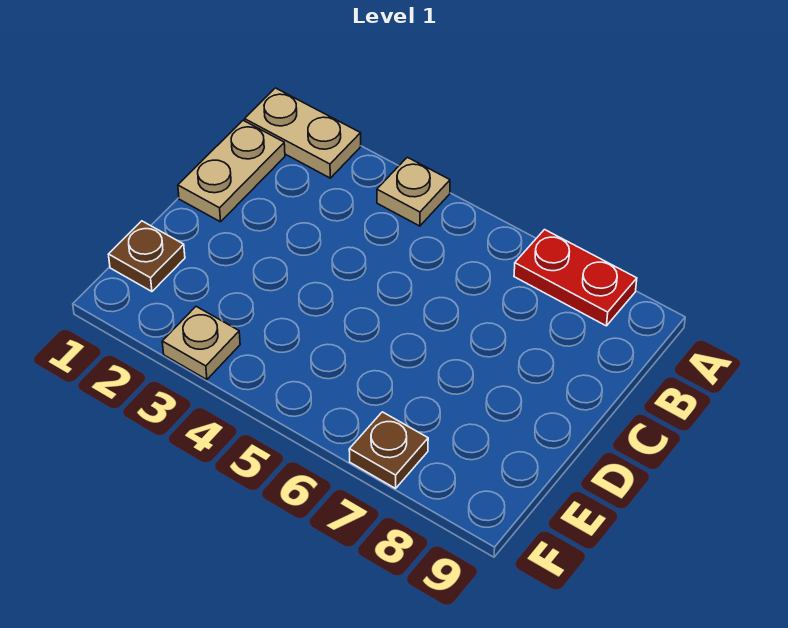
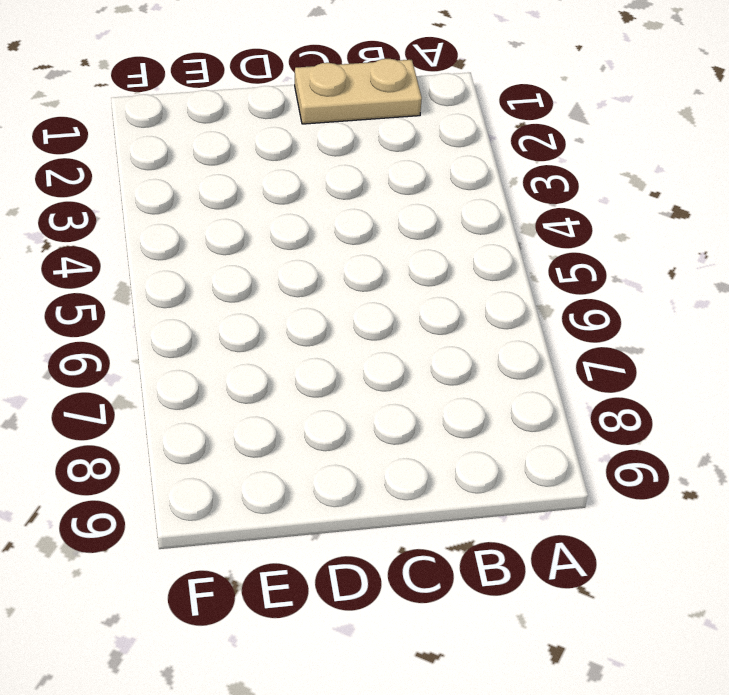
none -> tan plate A1:A2 level 1
none -> tan plate A4 level 1

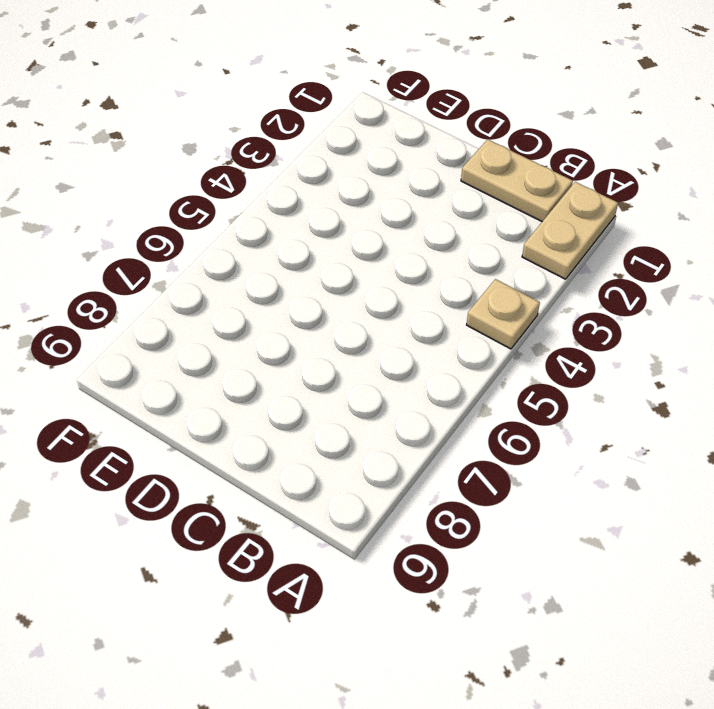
none -> red plate A7:A8 level 1
none -> brown plate E1 level 1

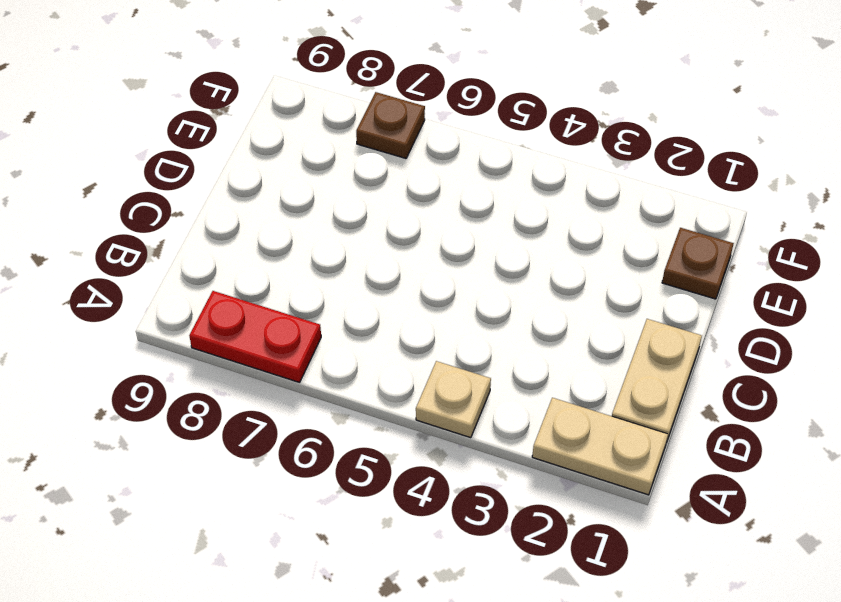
none -> tan plate F3 level 1

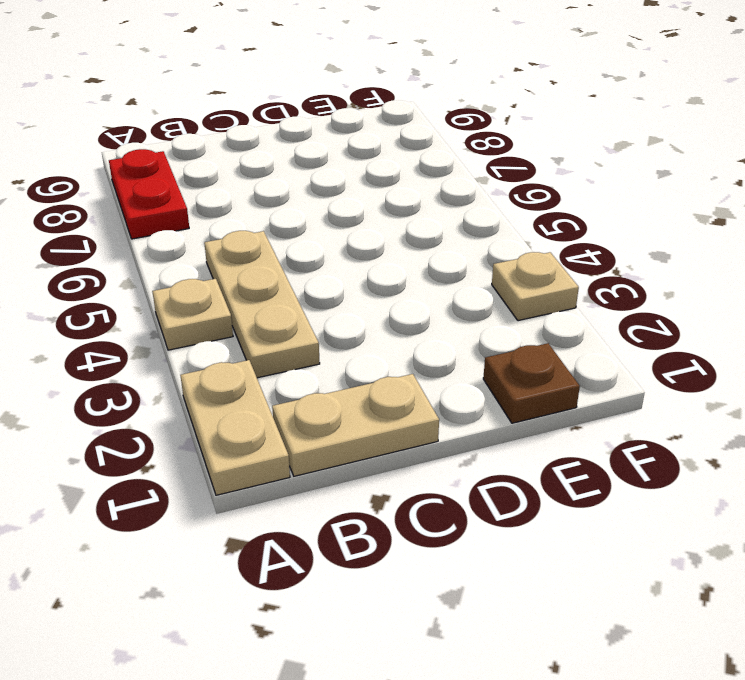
tan plate B3:B5 level 1 -> none
none -> brown plate F7 level 1

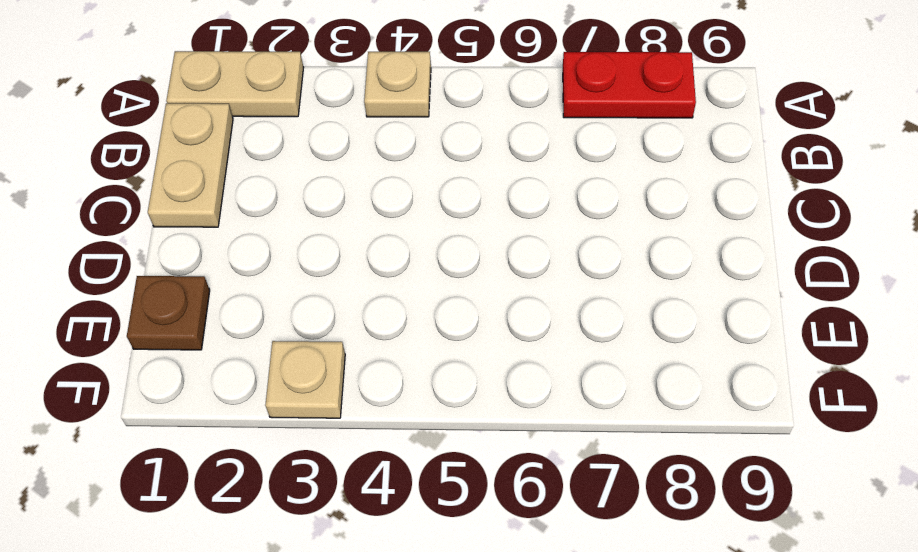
none -> brown plate F7 level 1

